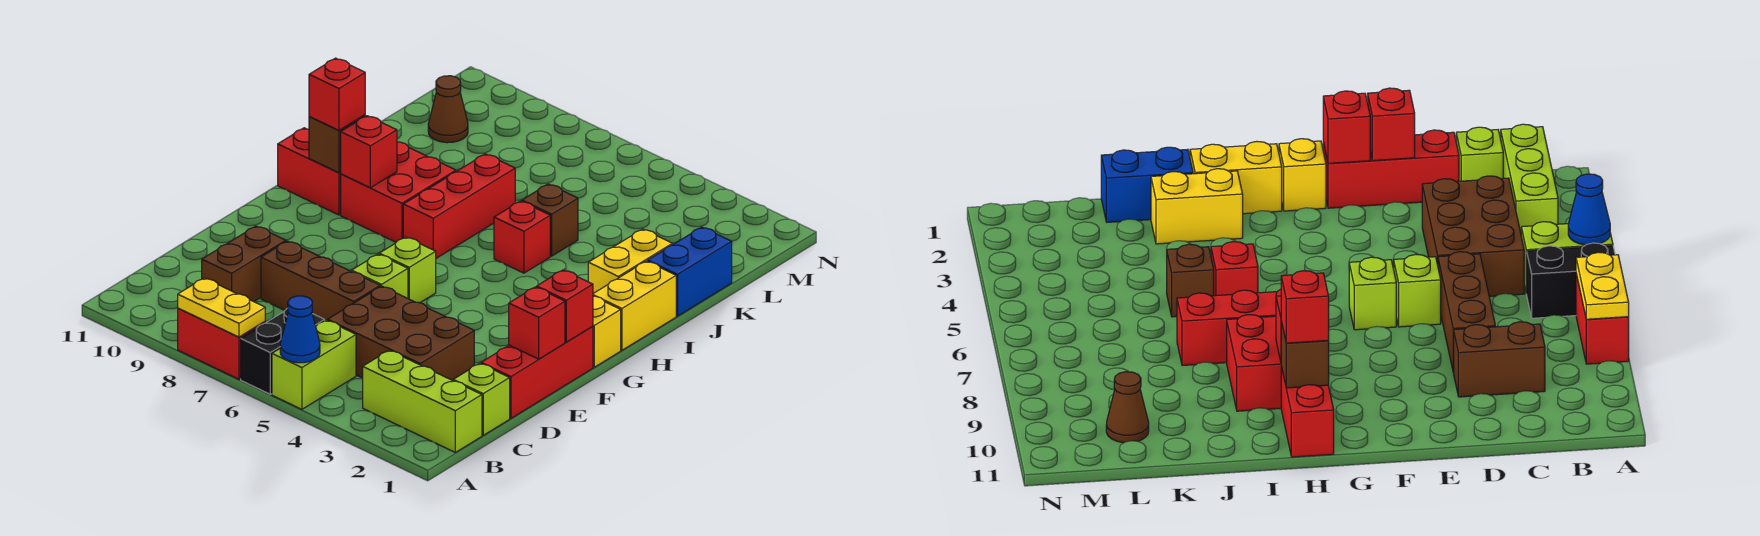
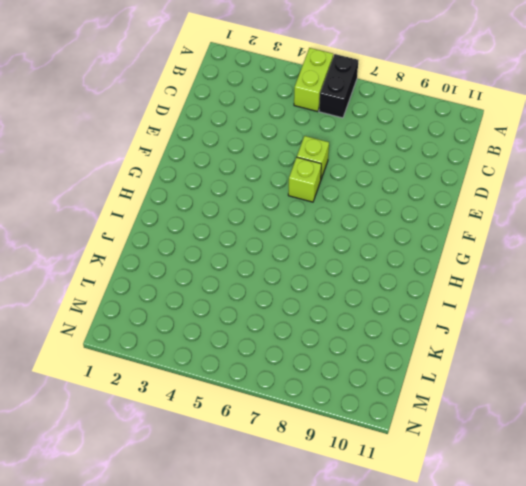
none -> red brick A7:A8 level 1
none -> lime brick B1:B3 level 1
none -> lime brick C1 level 1

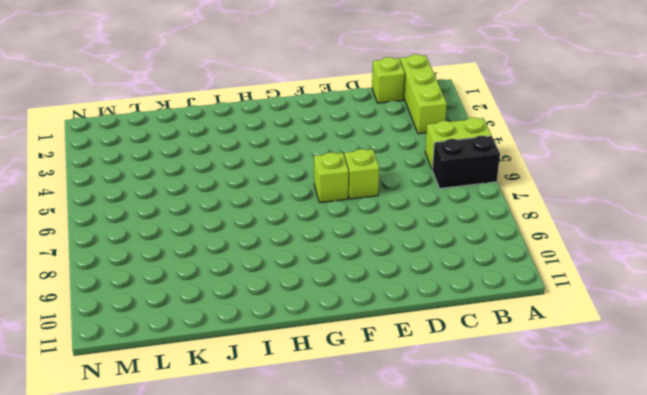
none -> red brick A7:A8 level 1
none -> brown brick C3:D5 level 1
none -> brown brick C9:D9 level 1

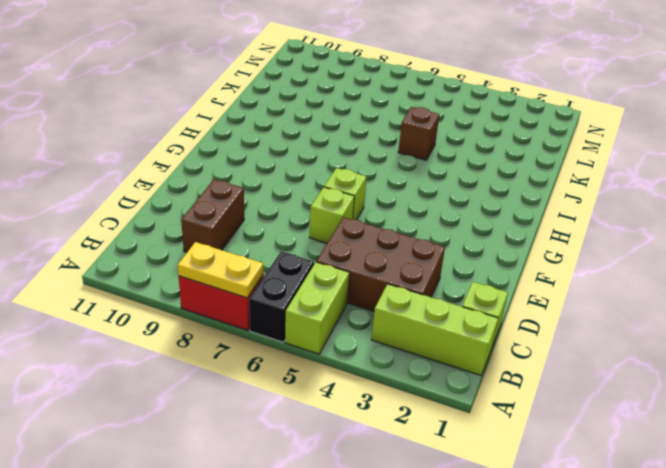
none -> red brick D1:F1 level 1
none -> brown brick D6:D8 level 1
none -> yellow brick G1 level 1

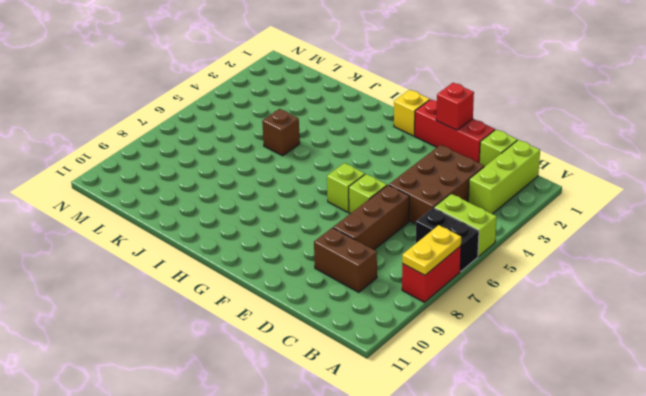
none -> yellow brick H1:I1 level 1
none -> red brick H7:J7 level 1
none -> red brick H8:I9 level 1

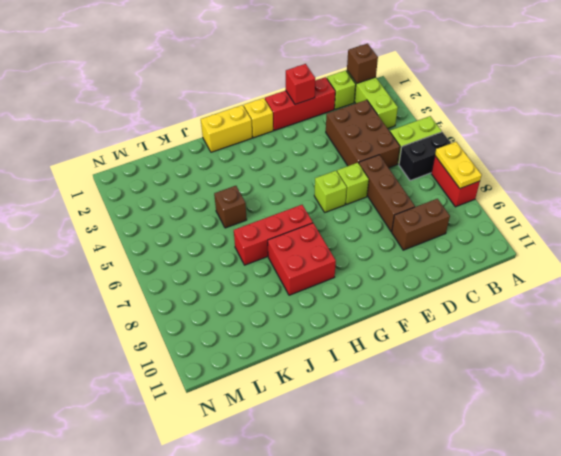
brown brick B1 level 2 -> brown brick H10 level 2
none -> red brick H10:H11 level 1
none -> yellow brick I2:J2 level 1
none -> red brick I5 level 1

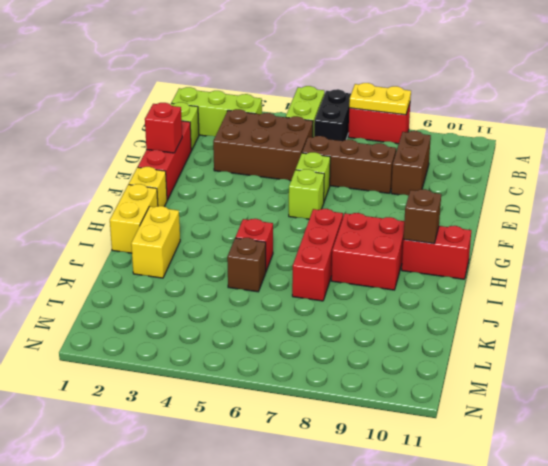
none -> blue brick J1:K1 level 1
none -> brown cone L10 level 1
none -> blue cone A5 level 2

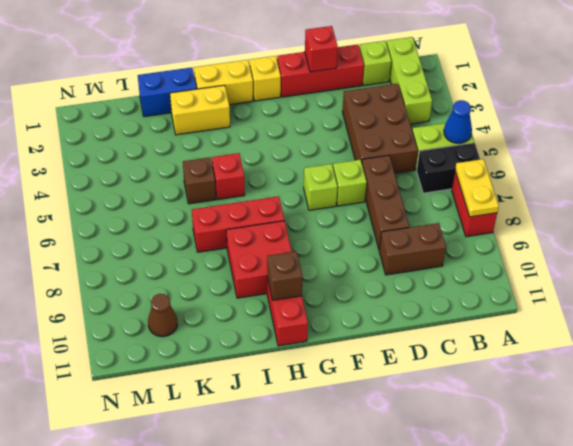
none -> red brick F1 level 2
none -> red brick H9 level 2
none -> red brick H10 level 3

